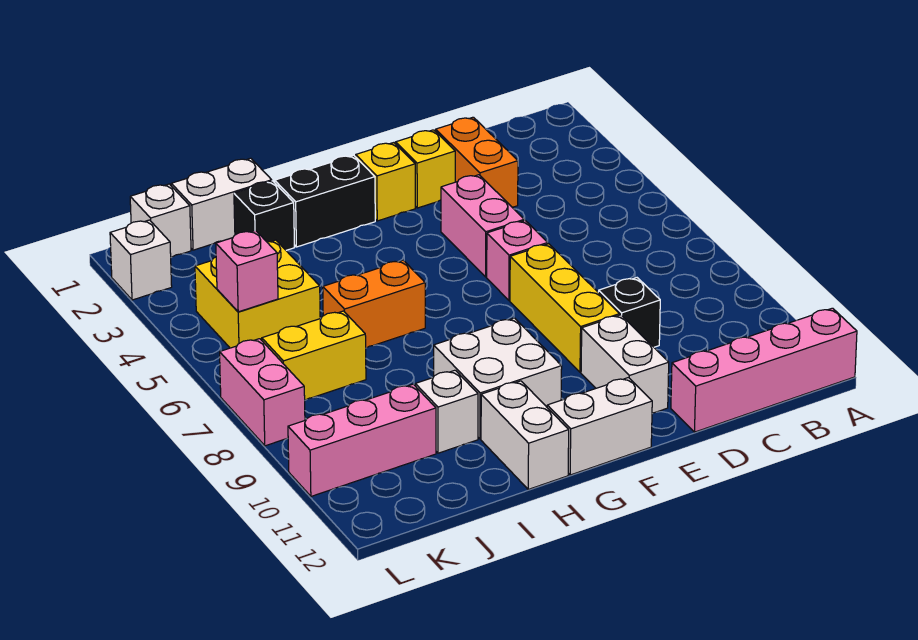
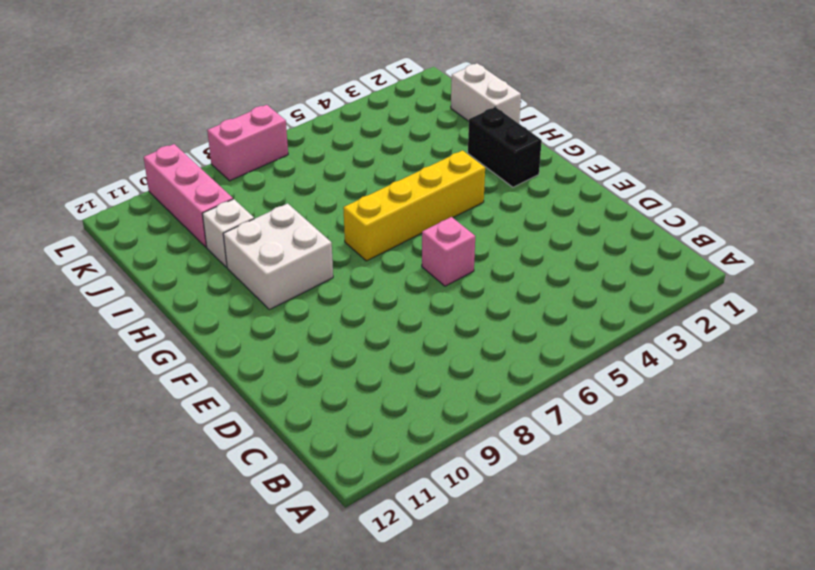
yellow brick G4:G7 level 1 -> none
none -> pink brick A12:D12 level 1
none -> orange brick D2:D3 level 1
none -> black brick D9 level 1

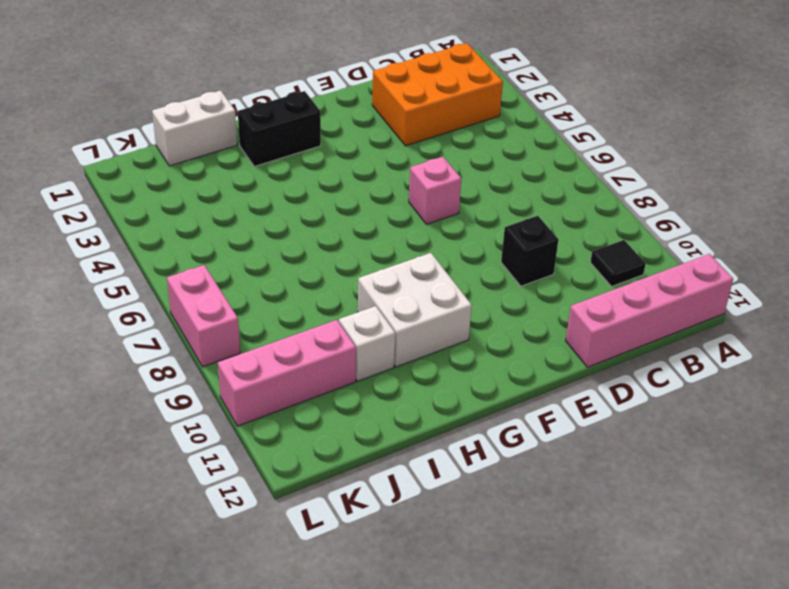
orange brick B2:D3 level 1 -> orange brick D2:D3 level 1
black tile B10 level 1 -> none
none -> yellow brick E2 level 1
none -> pink brick E4:E5 level 1
none -> yellow brick E7:E9 level 1

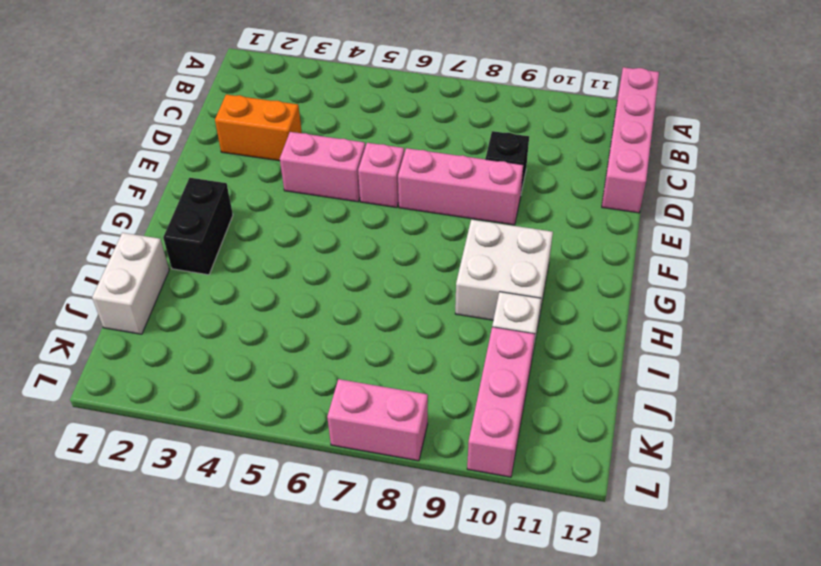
pink brick E7:E9 level 1 -> yellow brick E7:E9 level 1
none -> yellow brick E2 level 1
none -> white brick E10:E11 level 1
none -> yellow brick F2 level 1

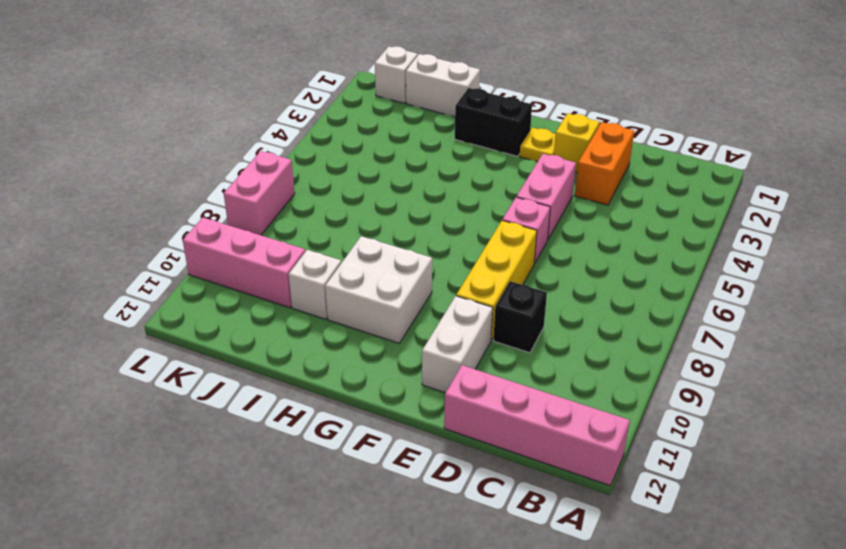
yellow plate F2 level 1 -> yellow brick F2 level 1
none -> white brick F12:G12 level 1
none -> orange brick H6:I6 level 1
none -> white brick H11:H12 level 1

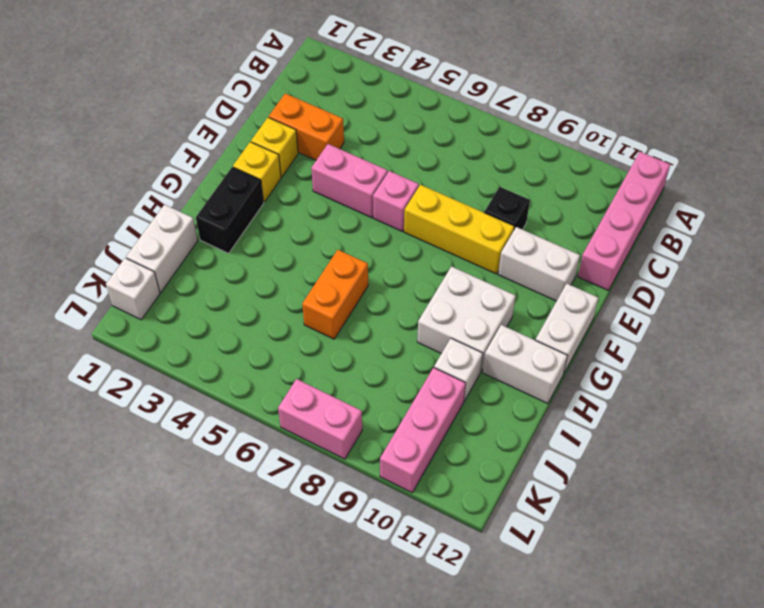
none -> black brick I2 level 1
none -> yellow brick J4:K5 level 1
none -> yellow brick J7:K7 level 1

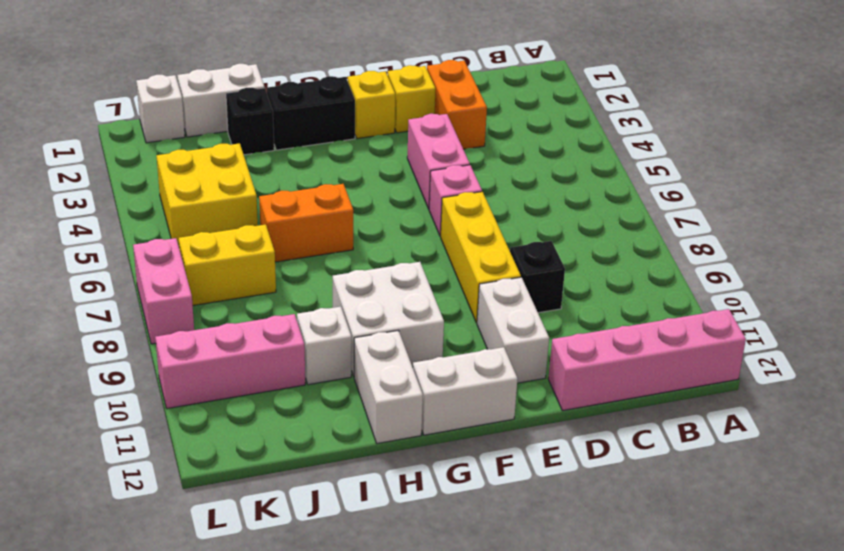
none -> white brick L2 level 1
none -> pink brick K5 level 2

